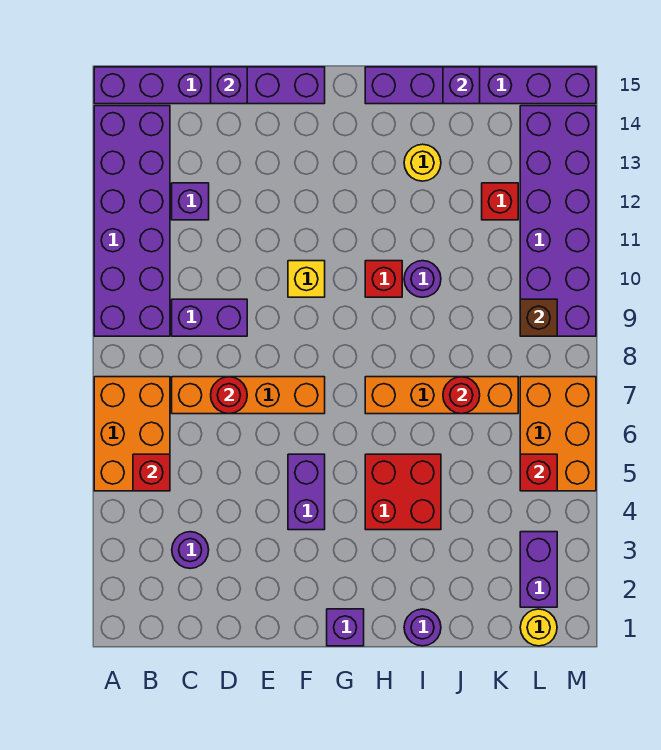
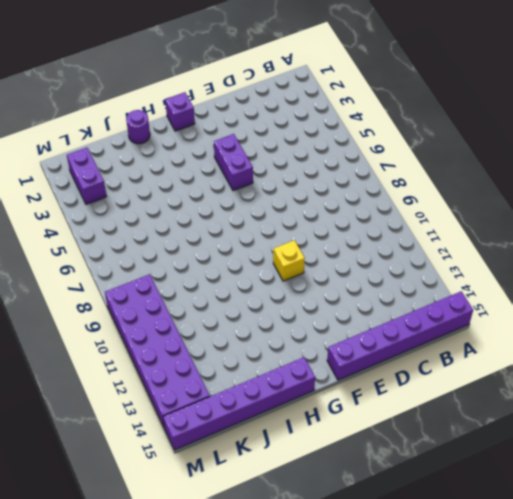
none -> orange brick A5:B7 level 1
none -> purple brick A9:B14 level 1
none -> purple round brick C3 level 1

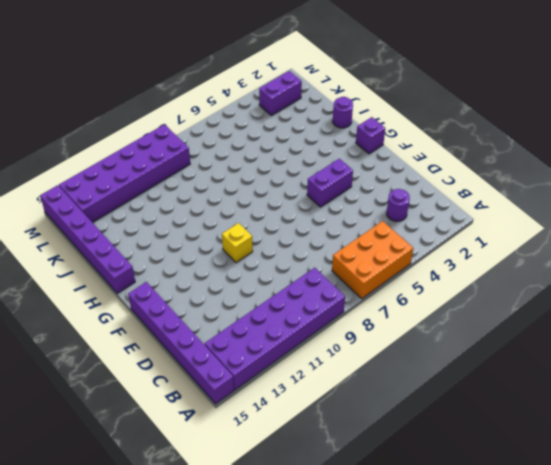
none -> orange brick C7:F7 level 1
none -> purple brick C9:D9 level 1
none -> purple brick C12 level 1

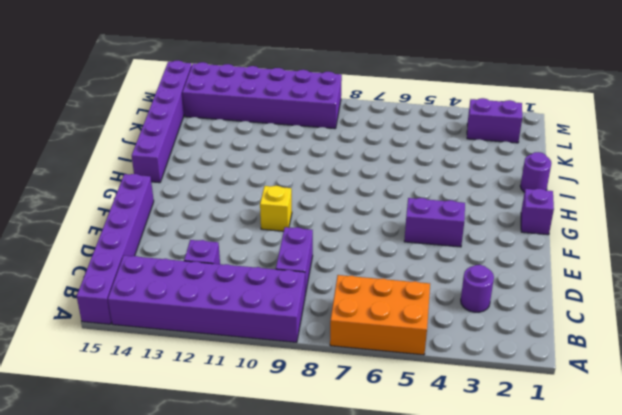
none -> orange brick C7:F7 level 1
none -> red brick H4:I5 level 1
none -> orange brick H7:K7 level 1

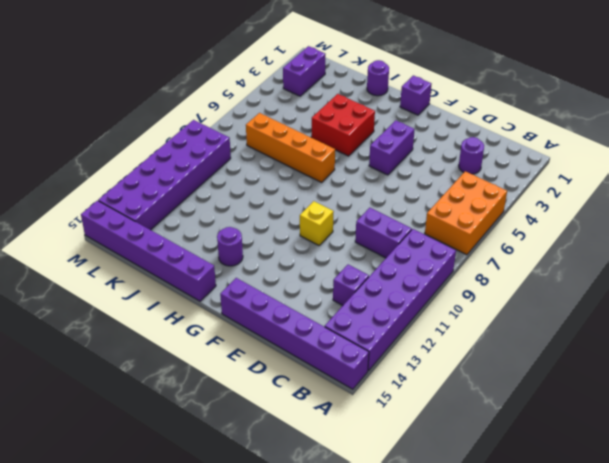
purple round brick H13 level 1 -> purple round brick I10 level 1
none -> orange brick C7:F7 level 1
none -> red brick H10 level 1
none -> yellow round brick I13 level 1

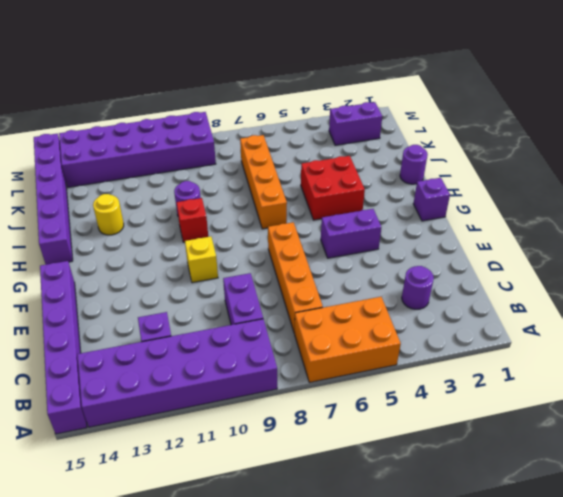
none -> red brick K12 level 1
none -> yellow round brick L1 level 1
none -> orange brick L5:M7 level 1

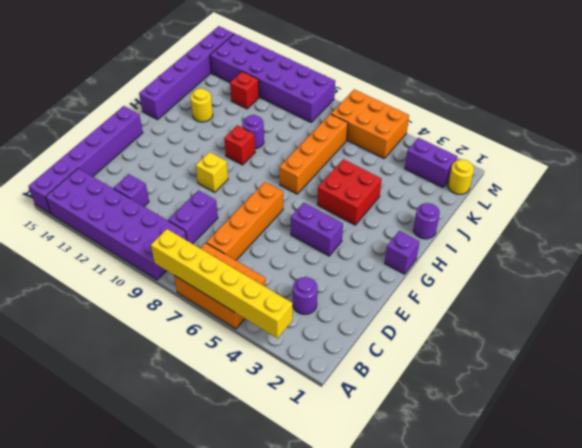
yellow brick A3:A8 level 2 -> none
none -> red brick B5 level 2
none -> red round brick D7 level 2
none -> purple brick D15 level 2

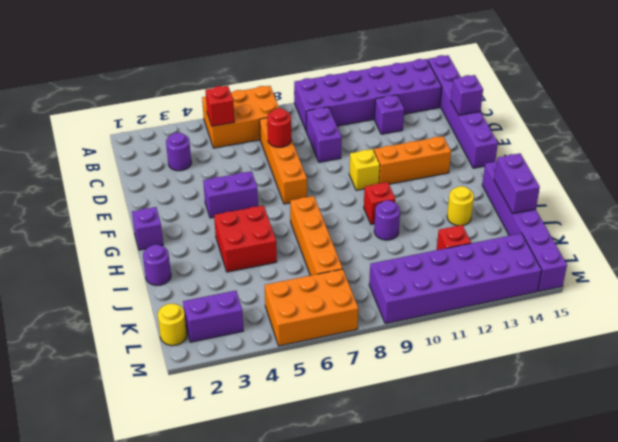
orange brick F11:F13 level 1 -> none
purple brick I15:J15 level 2 -> purple brick J15 level 2
none -> red round brick J7 level 2
none -> red brick L5 level 2
none -> brown brick L9 level 2

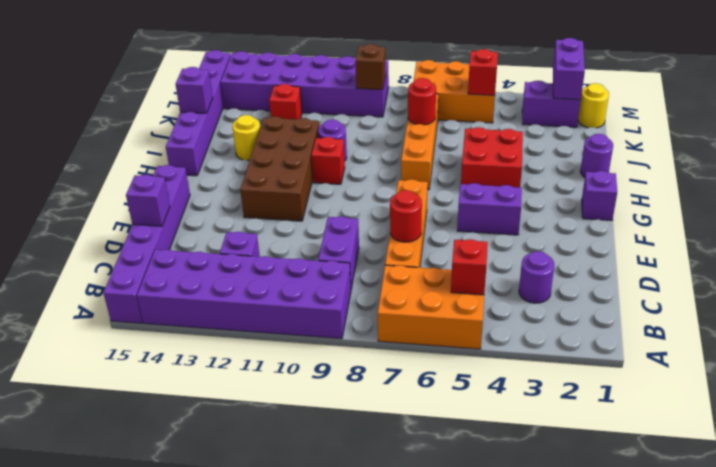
brown brick F11:I12 level 1 -> none
purple brick L2:M2 level 2 -> none
none -> yellow brick F10 level 1

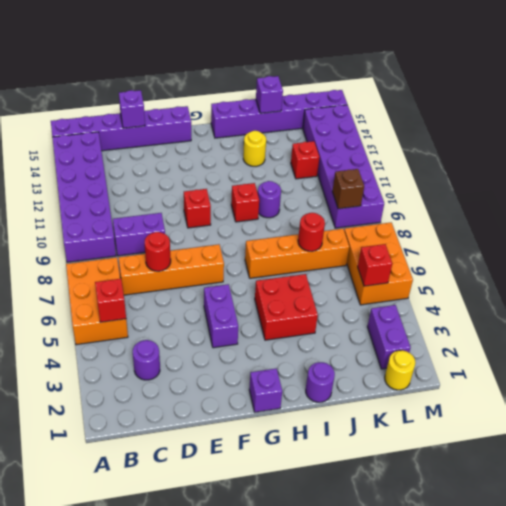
red brick F10 level 1 -> yellow brick F10 level 1
none -> purple brick C12 level 1

